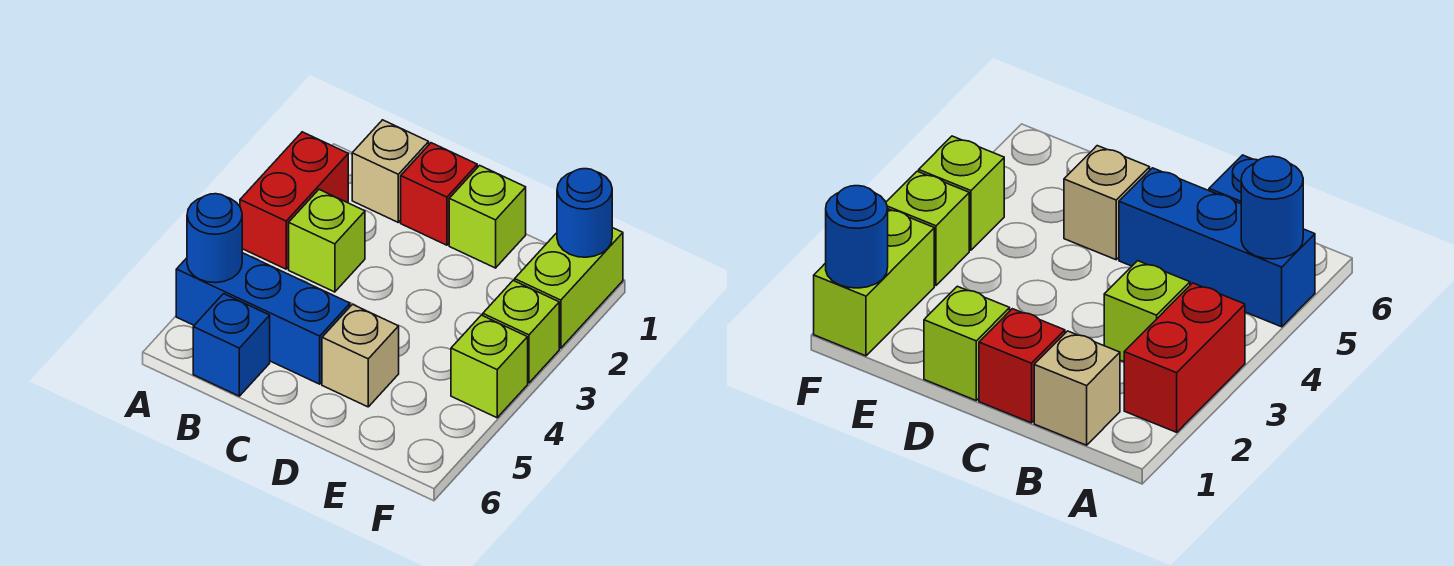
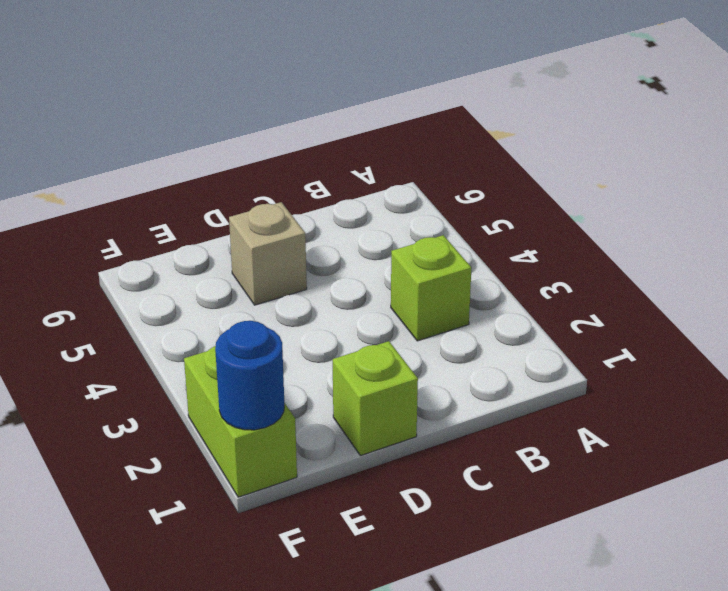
none -> red brick A2:A3 level 1
none -> blue brick A5:C5 level 1
none -> tan brick B1 level 1

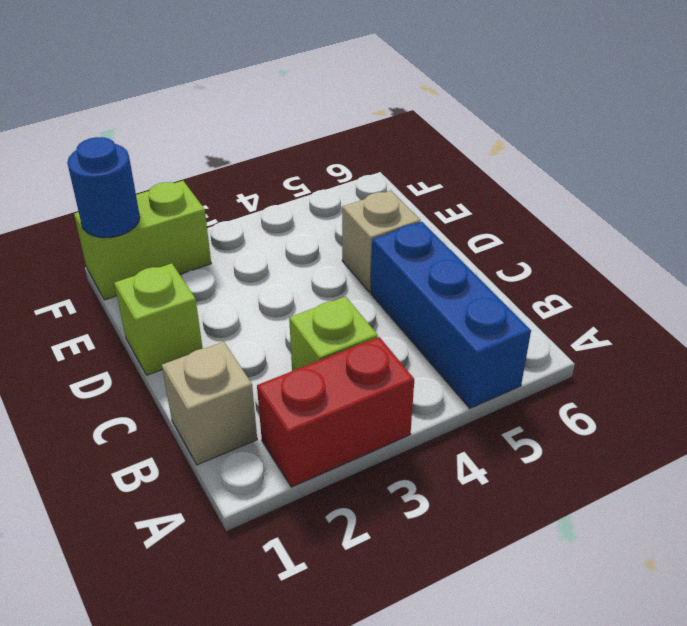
none -> blue brick B6 level 1
none -> red brick C1 level 1
none -> lime brick F3 level 1

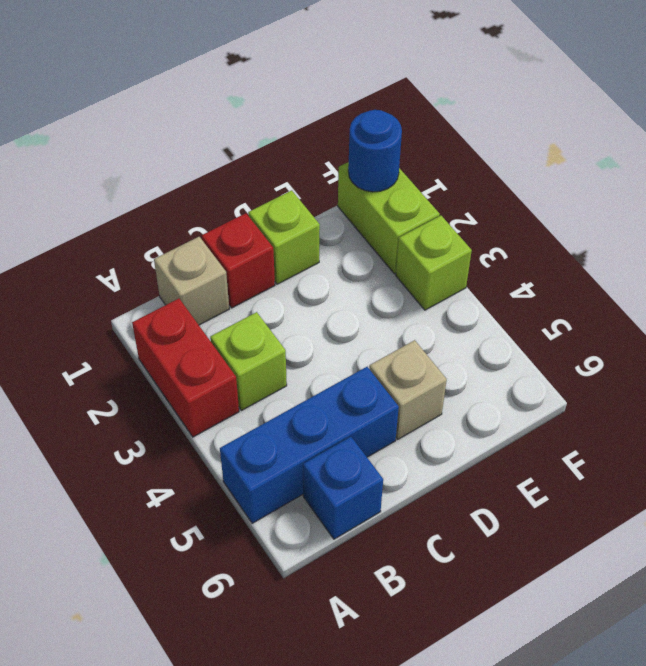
none -> lime brick F4 level 1
none -> blue round brick A5 level 2

